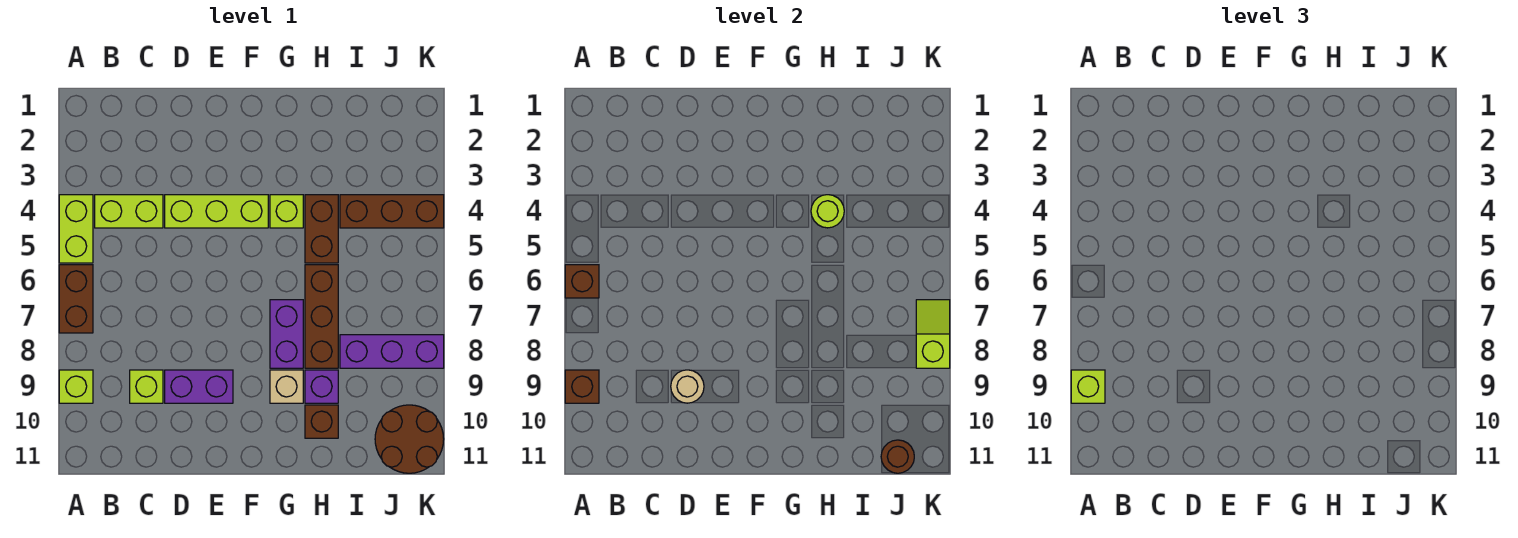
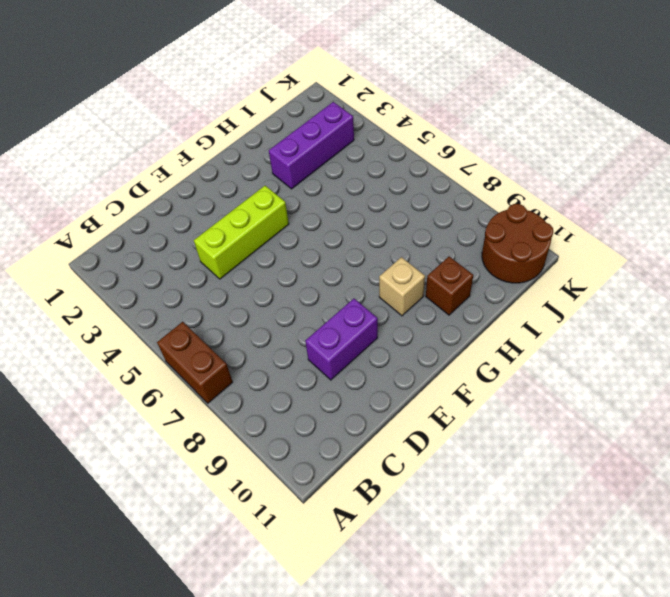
purple brick H3:J3 level 1 -> purple brick I8:K8 level 1
none -> lime brick A4:A5 level 1
none -> lime brick A9 level 1
none -> lime brick B4:C4 level 1

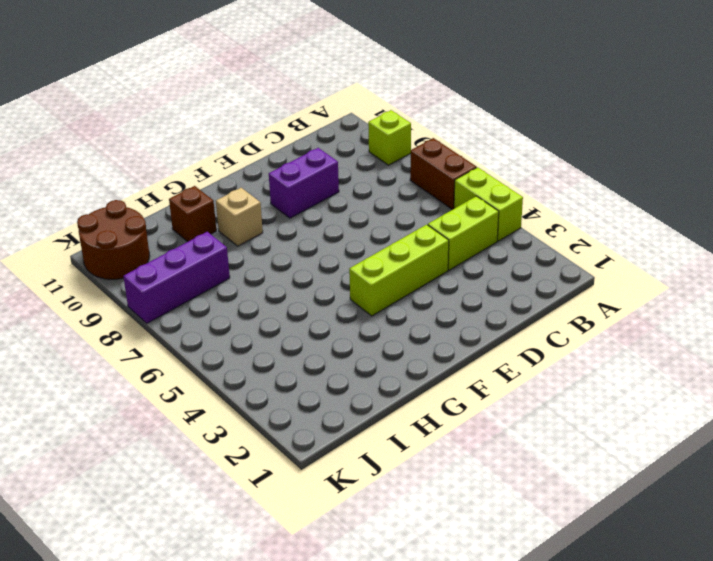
none -> lime brick C9 level 1
none -> lime brick G4 level 1
none -> purple brick G7:G8 level 1

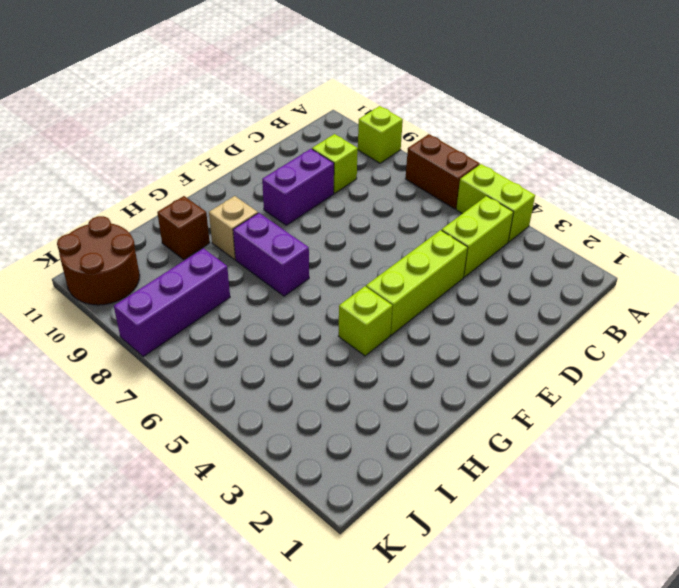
none -> brown brick H4:H5 level 1
none -> brown brick H6:H8 level 1
none -> purple brick H9 level 1

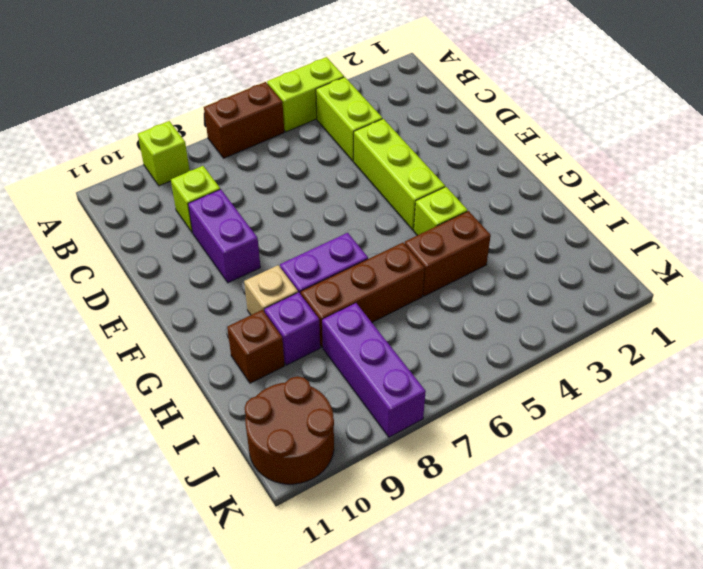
none -> brown brick I4:K4 level 1
none -> brown brick A6 level 2
none -> brown brick A9 level 2

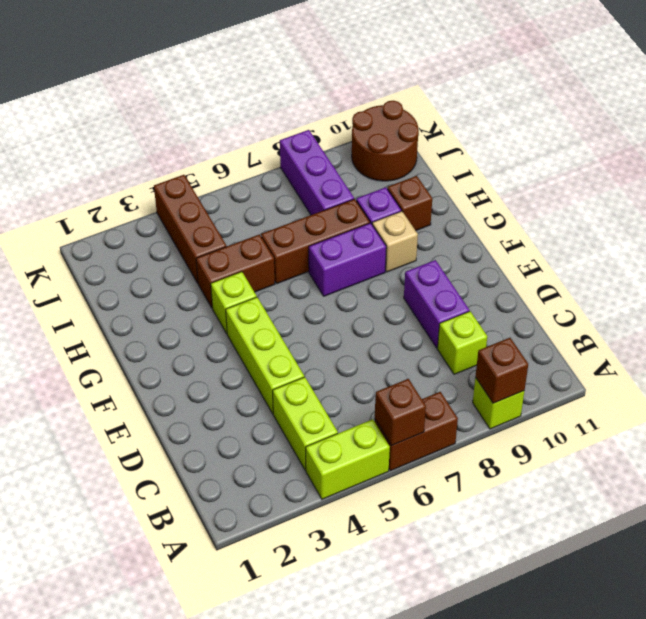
none -> tan round brick D9 level 2
none -> lime round brick H4 level 2
none -> brown round brick J11 level 2

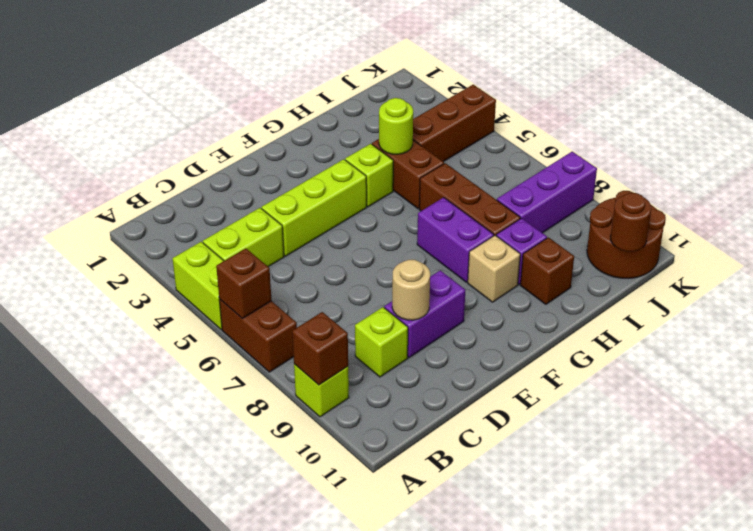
none -> lime slope K7:K8 level 2 top 8
none -> lime brick A9 level 3

